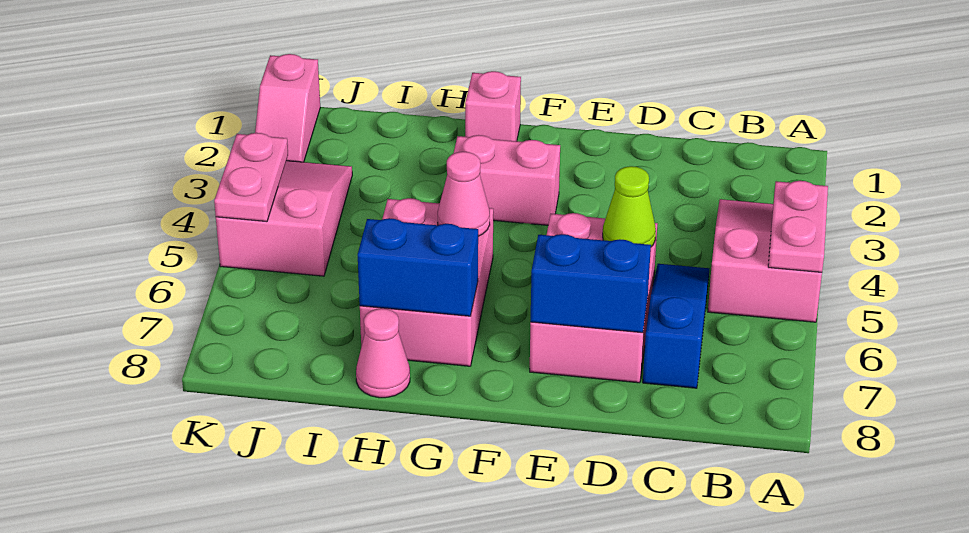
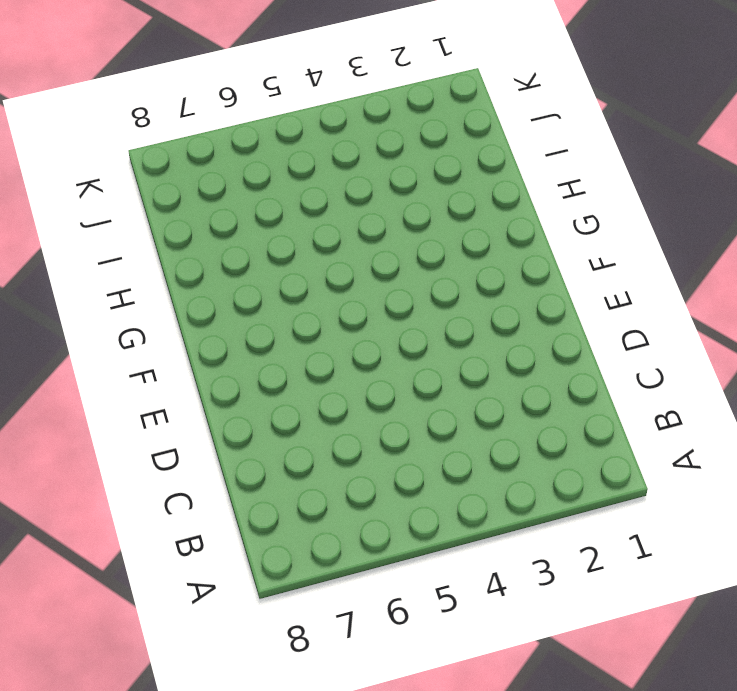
none -> pink slope A3:B5 level 1 top 5
none -> blue slope C5:C7 level 1 top 7
none -> pink brick D5:E7 level 1

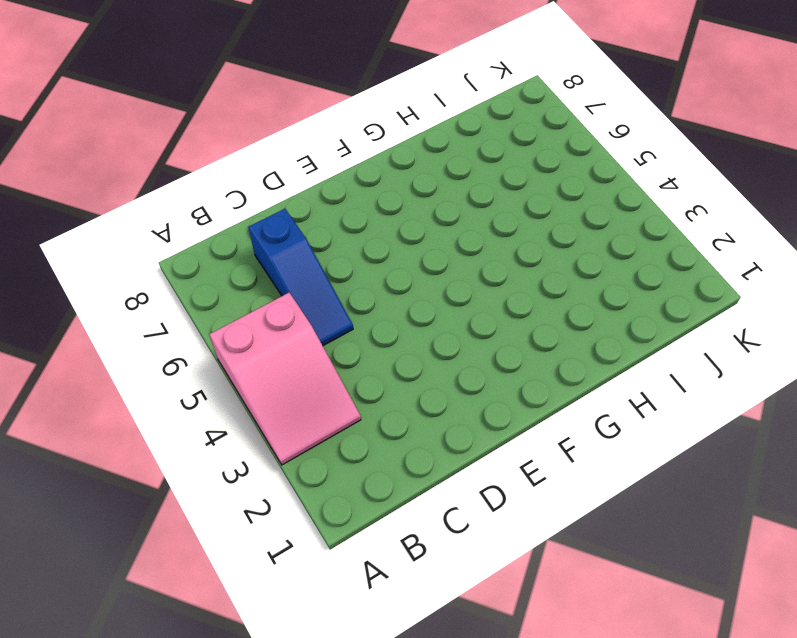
none -> pink brick D5:E7 level 1
none -> pink brick F3:G3 level 1
none -> pink brick G1 level 1

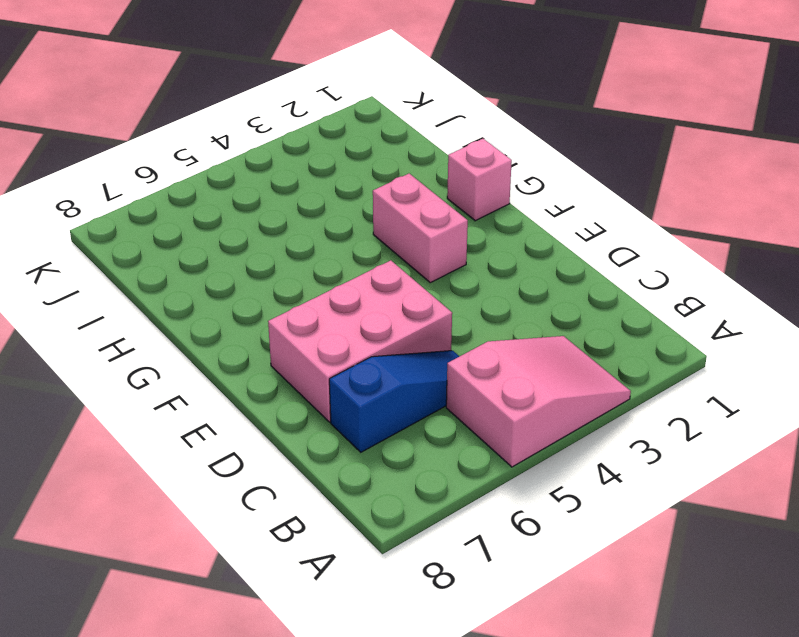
none -> pink brick G5:H7 level 1
none -> pink cone H8 level 1
none -> pink slope J3:K5 level 1 top 5

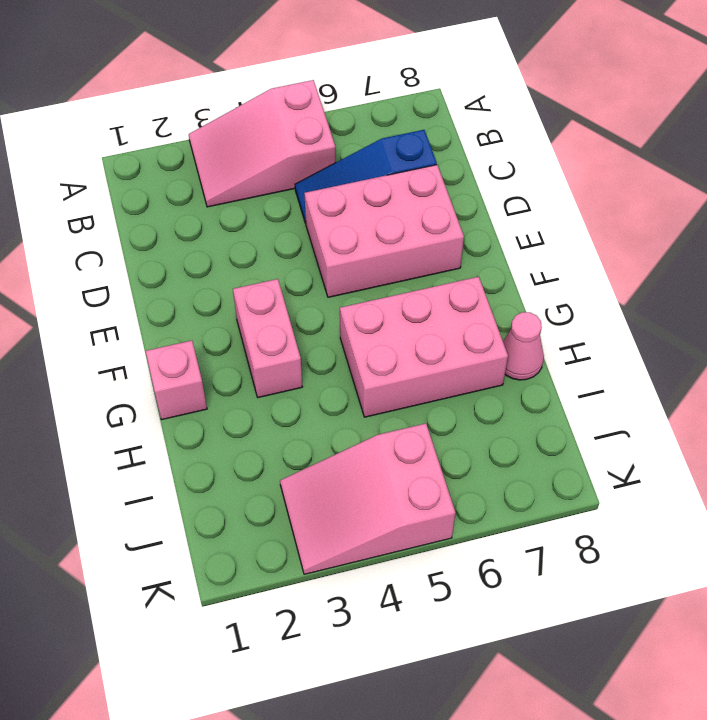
none -> pink slope K1:K2 level 1 top 1
none -> pink plate A4:A5 level 2
none -> lime cone D5 level 2

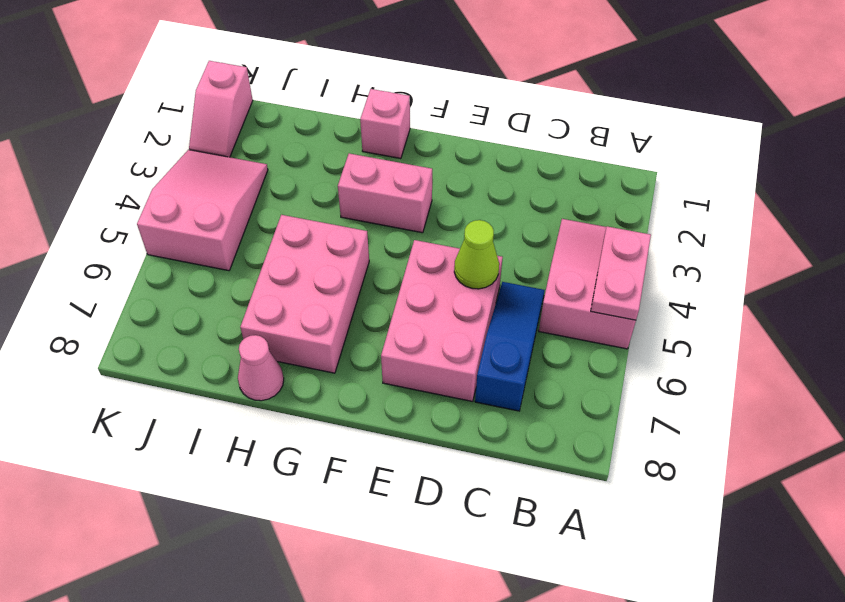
none -> blue brick D7:E7 level 2
none -> pink cone G5 level 2
none -> blue brick G7:H7 level 2

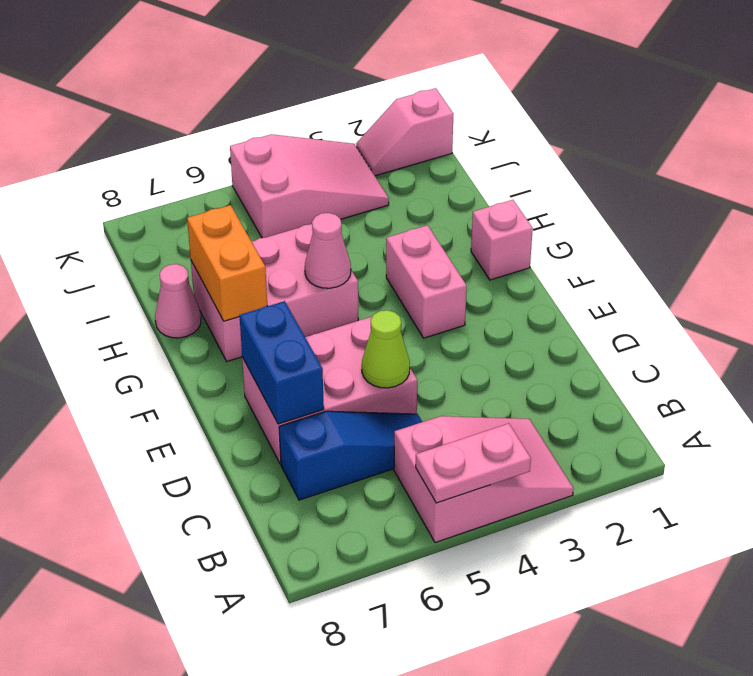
orange brick G7:H7 level 2 -> blue brick G7:H7 level 2
none -> pink plate K4:K5 level 2

